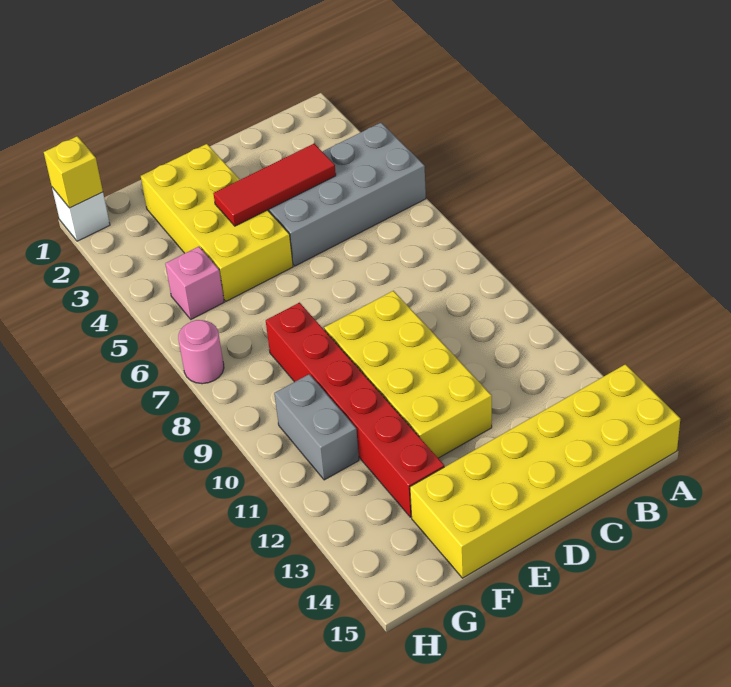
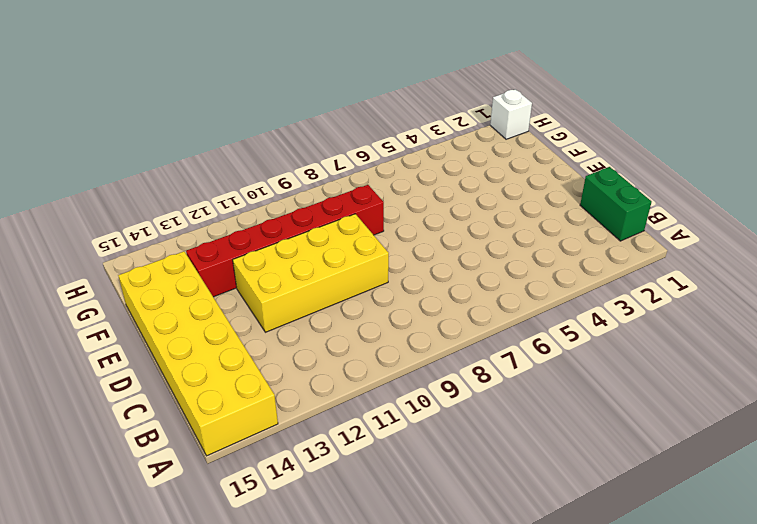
green brick B1:C1 level 1 -> none
none -> grey brick A4:D5 level 1
none -> yellow brick E2:F5 level 1

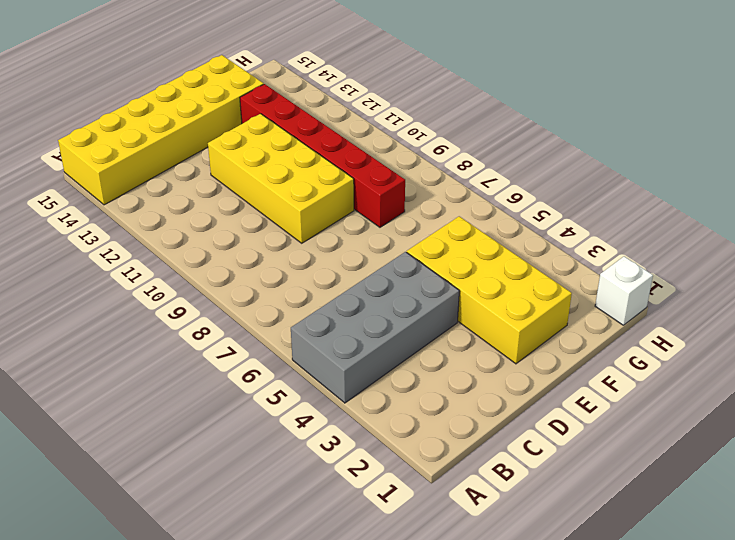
none -> pink brick G5 level 1
none -> grey brick G10:G11 level 1

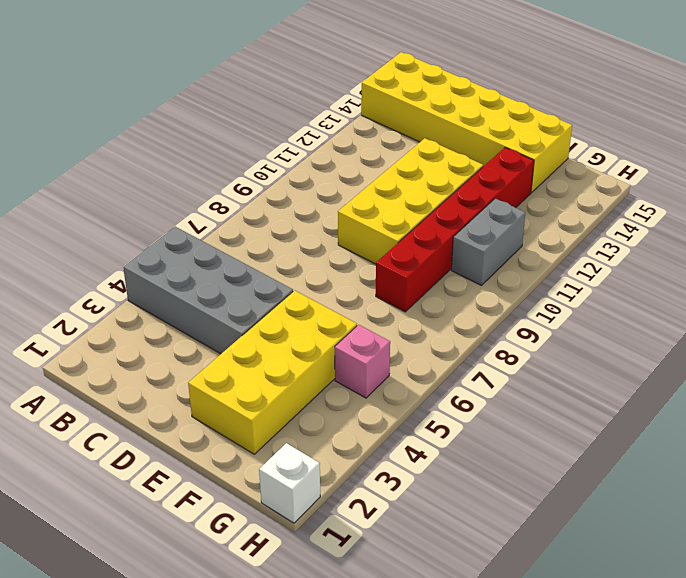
none -> pink round brick H7 level 1
none -> red tile C4:E4 level 2

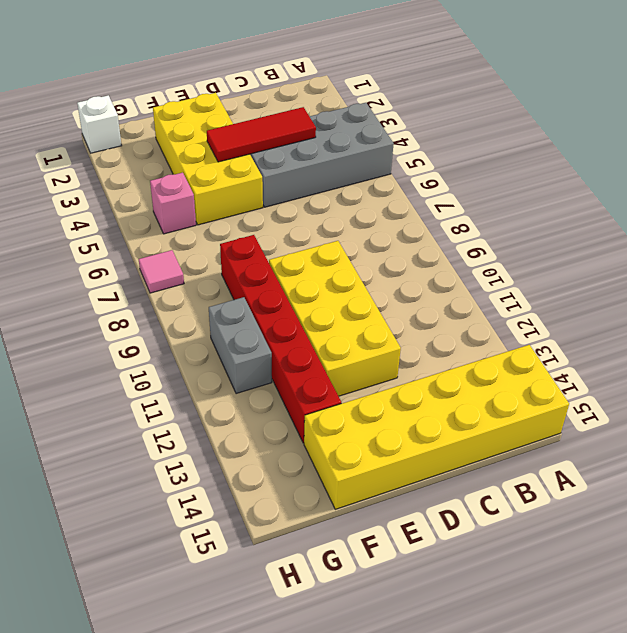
pink tile H7 level 1 -> pink round brick H7 level 1
none -> yellow brick H1 level 2

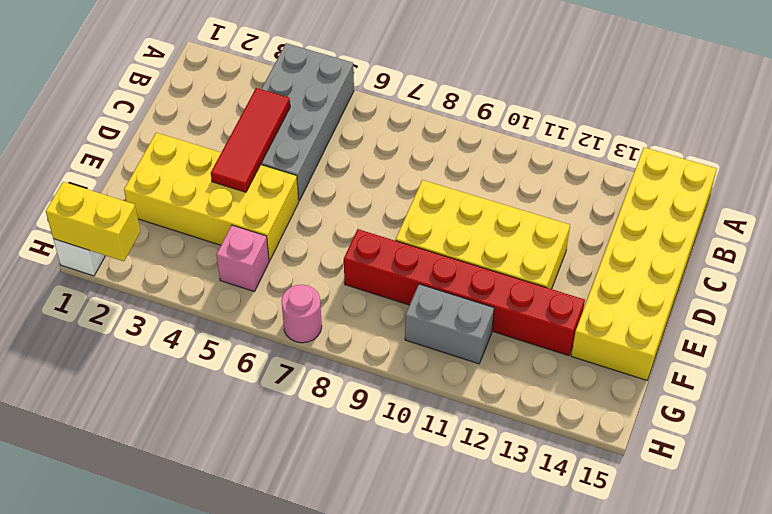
yellow brick H1:H2 level 2 -> yellow brick H1 level 2

